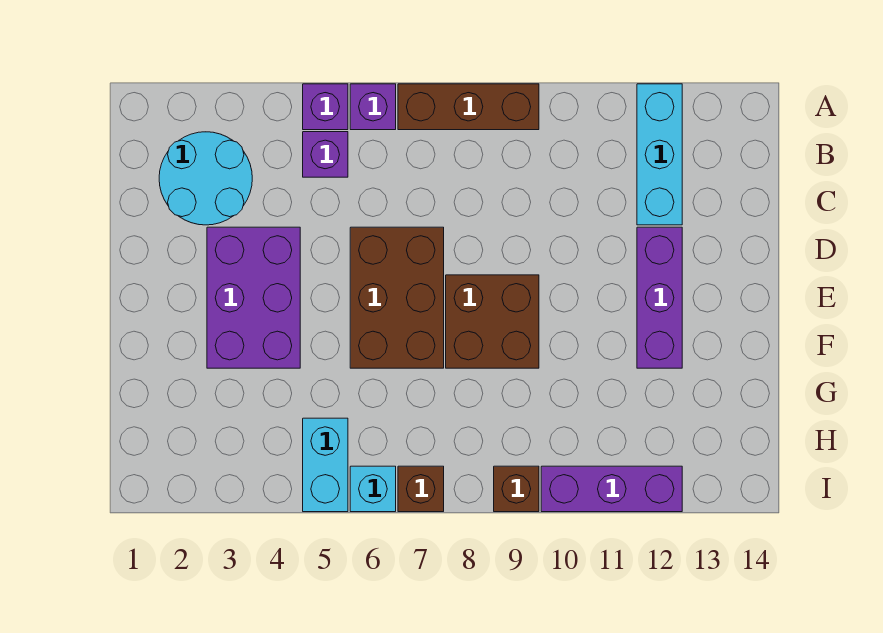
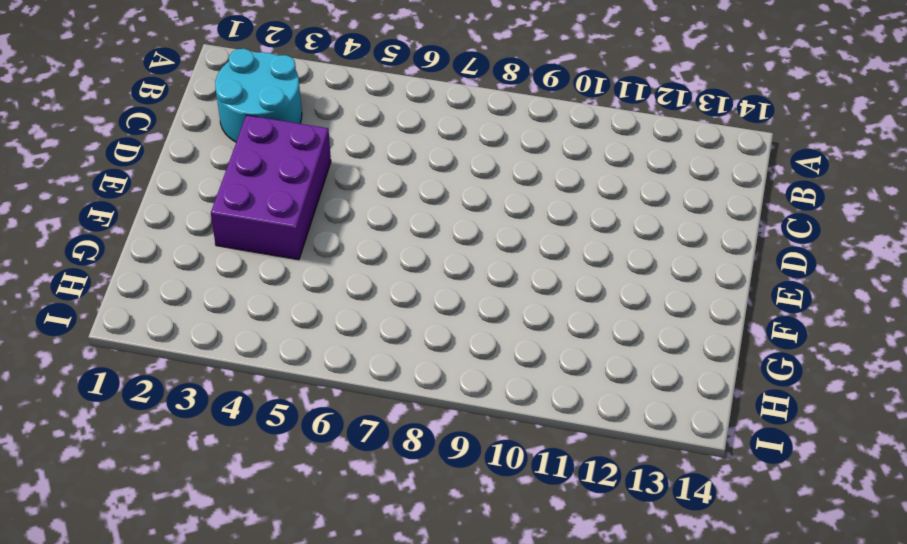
none -> purple brick A5 level 1
none -> purple brick A6 level 1
none -> brown brick A7:A9 level 1

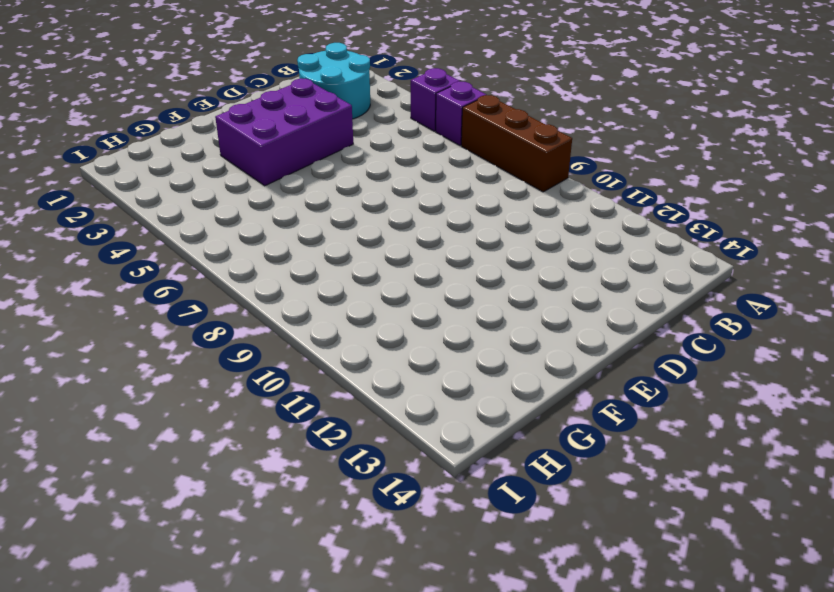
none -> cyan brick A12:C12 level 1
none -> purple brick B5 level 1
none -> brown brick D6:F7 level 1

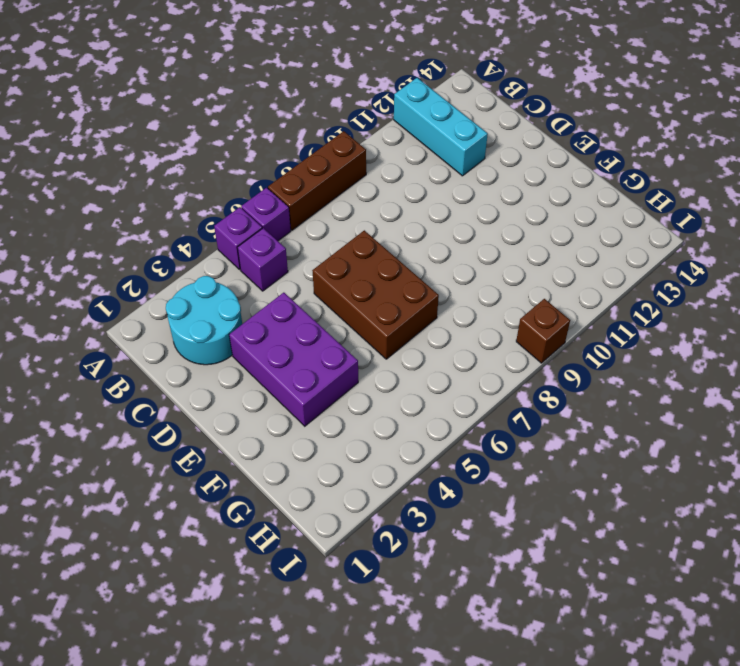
none -> purple brick D12:F12 level 1
none -> brown brick E8:F9 level 1
none -> cyan brick H5:I5 level 1

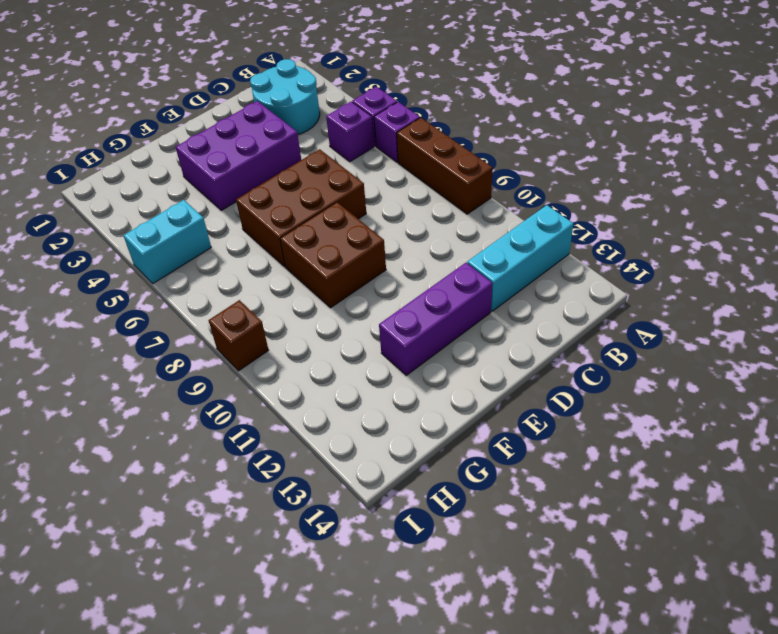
none -> cyan brick I6 level 1
none -> brown brick I7 level 1
none -> purple brick I10:I12 level 1

